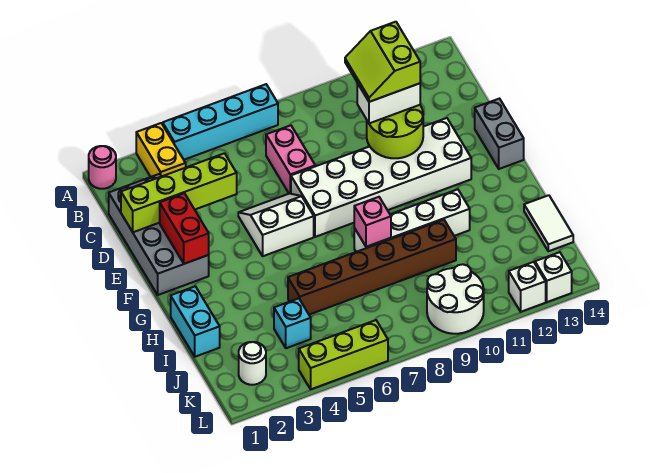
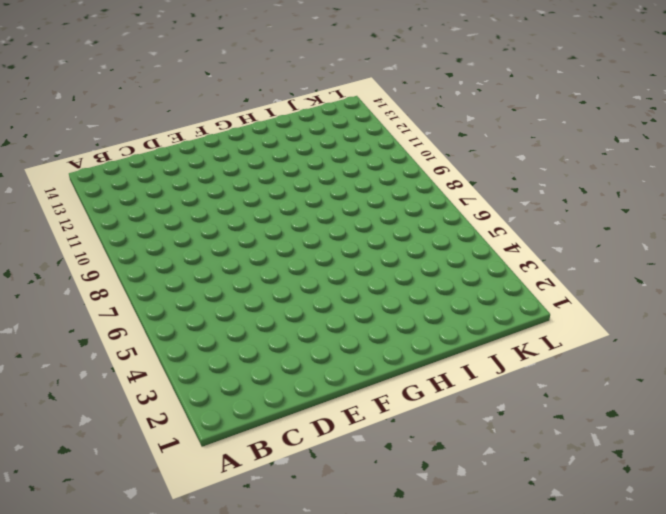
none -> pink round brick A1 level 1
none -> yellow brick A3:B3 level 1
none -> cyan brick A4:A7 level 1

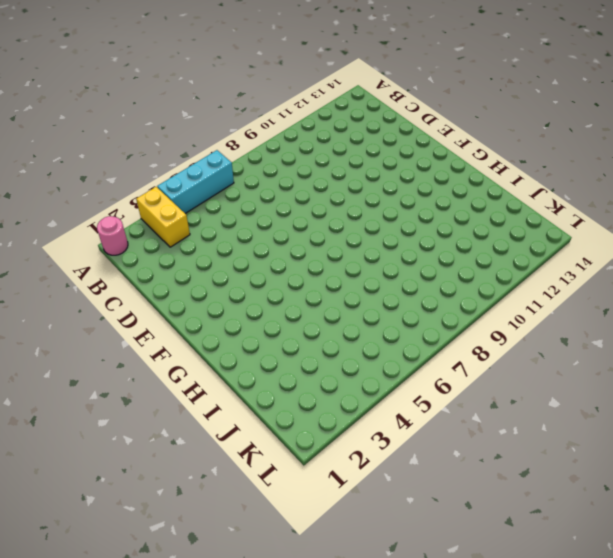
cyan brick A4:A6 level 1 -> cyan brick A4:A7 level 1
none -> grey brick C1:F2 level 1
none -> pink brick C7:D7 level 1
none -> white slope E5:F6 level 1 top F

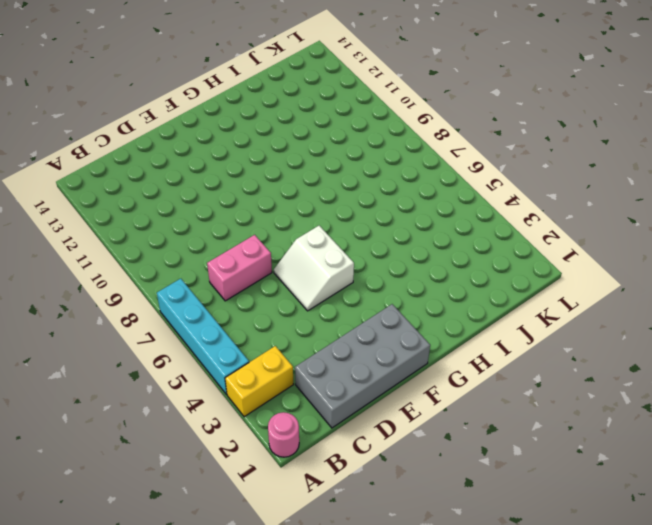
none -> white brick E7:F12 level 1
none -> grey brick E14:F14 level 1
none -> cyan brick H1:I1 level 1

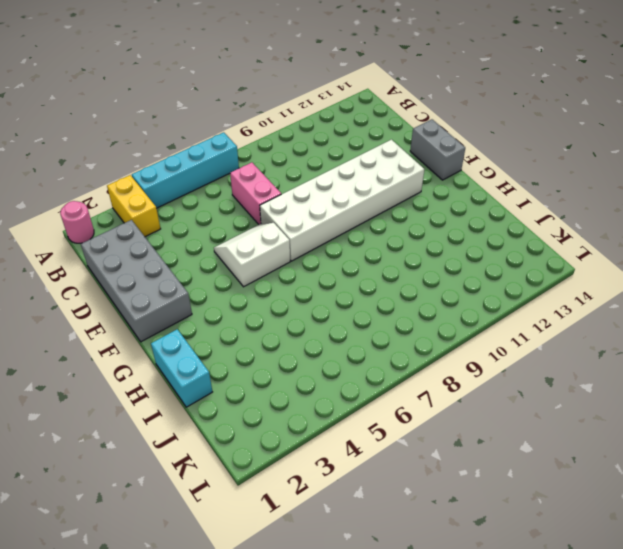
none -> white brick H8:H11 level 1
none -> brown brick I5:I10 level 1
none -> white tile I14:J14 level 1

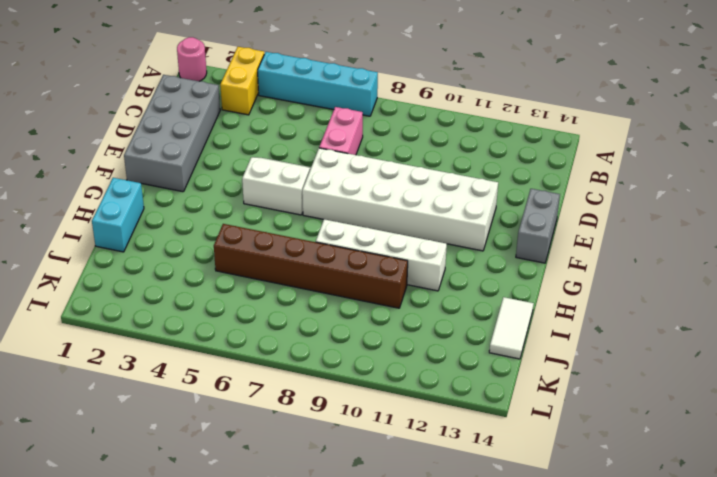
none -> cyan brick J4 level 1
none -> white round brick K2 level 1
none -> white round brick K9:L10 level 1

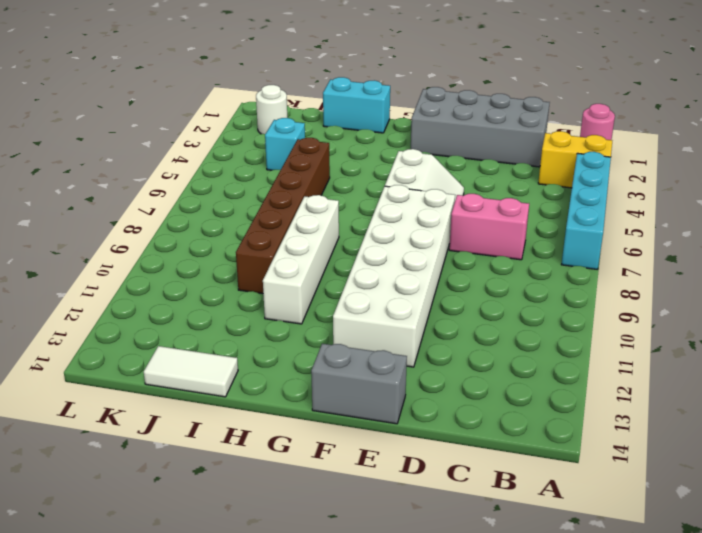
none -> white round brick K9:L10 level 1
none -> lime brick L4:L6 level 1
none -> white brick L12 level 1

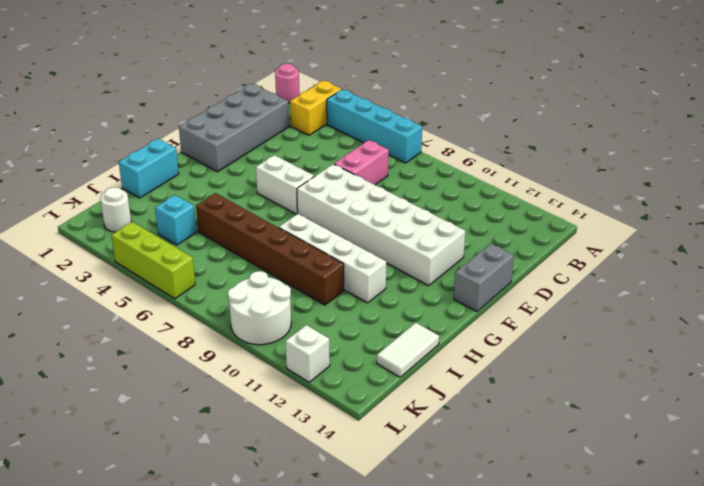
none -> white brick L13 level 1
none -> lime brick D1:D4 level 2
none -> lime round brick D10:E11 level 2

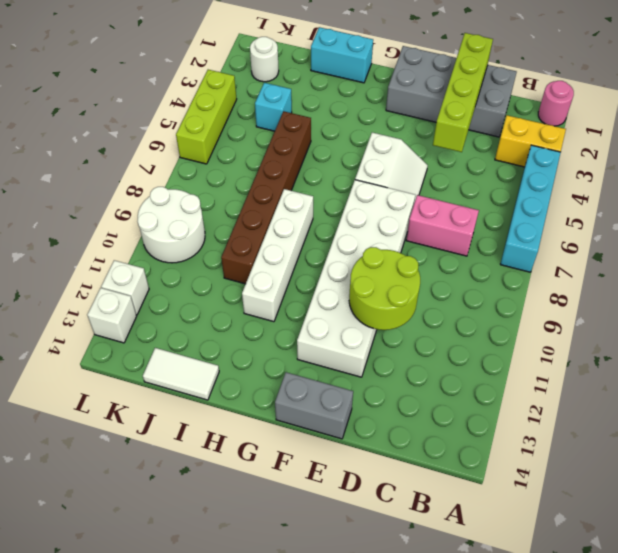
none -> red brick E2:F2 level 2
none -> pink brick H8 level 2
none -> white brick D10:D11 level 3

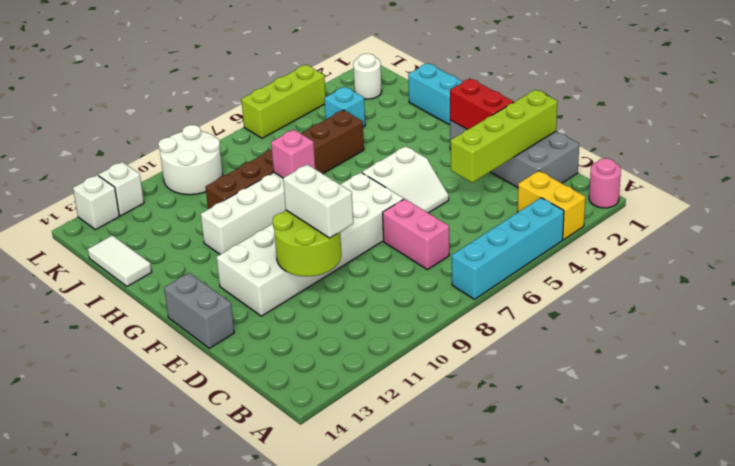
white brick D10:E10 level 3 -> white brick D10:D11 level 3
none -> lime slope C10:D11 level 4 top 11

